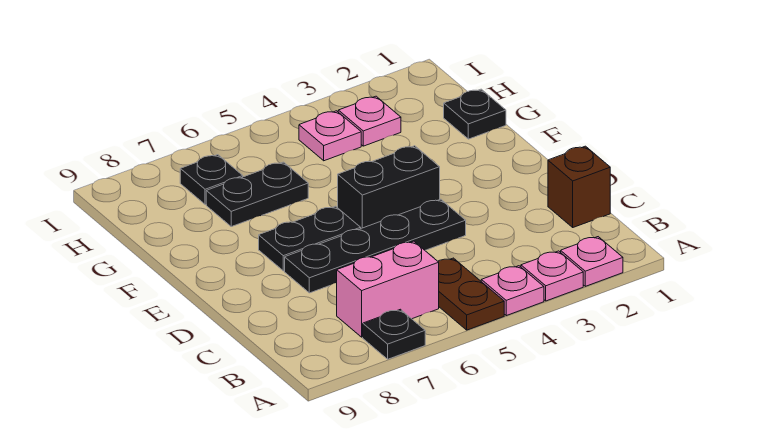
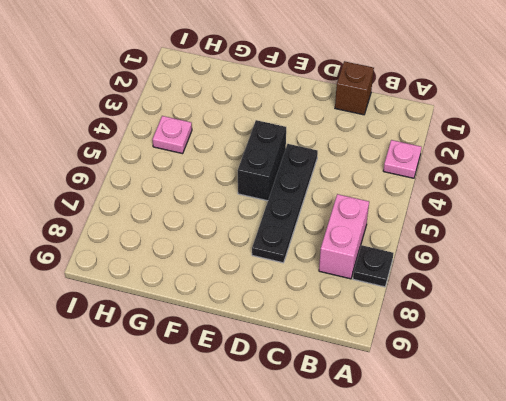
none -> pink plate A2 level 1
none -> pink plate A4 level 1
none -> brown plate A5:B5 level 1

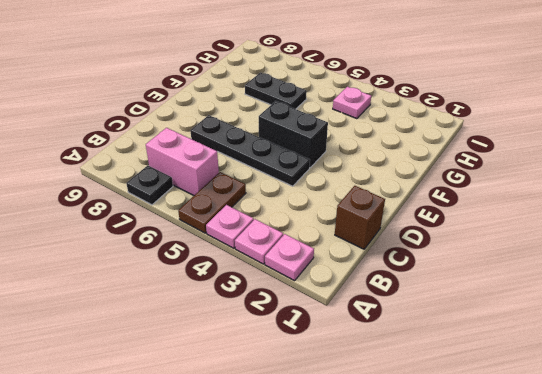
none -> black plate E6:E7 level 1
none -> black plate G1 level 1
none -> pink plate H3 level 1

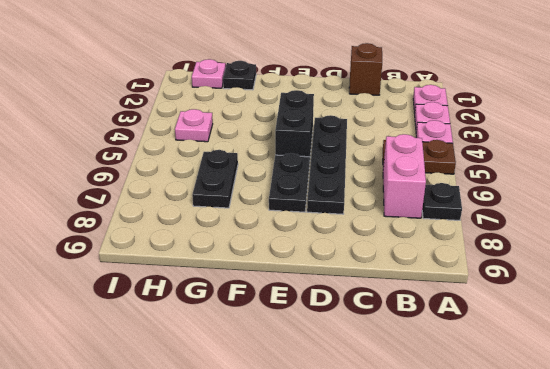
pink plate H1 level 1 -> pink plate H3 level 1
none -> black plate H7 level 1

